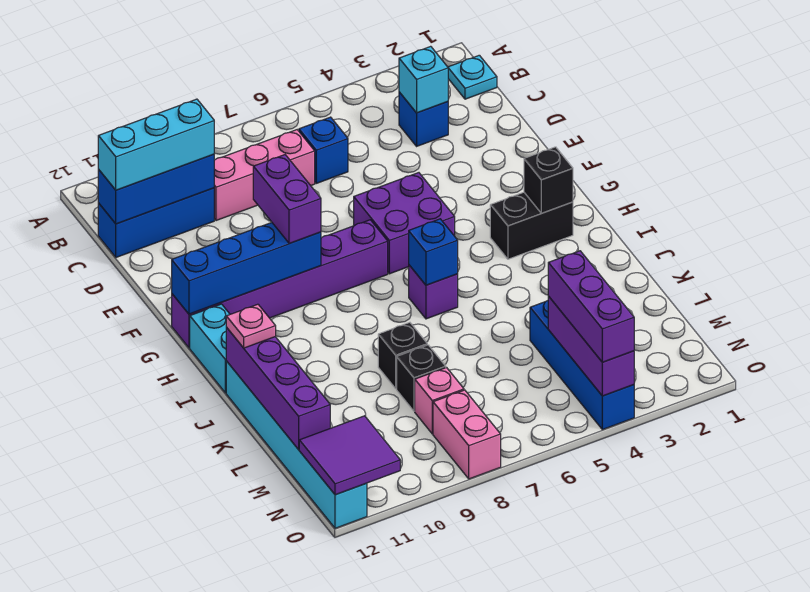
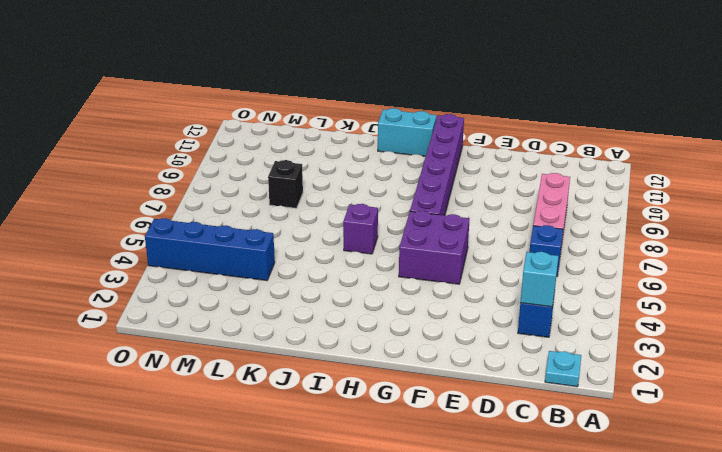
none -> blue brick C10:C12 level 1
none -> black brick H2:H3 level 1
none -> cyan brick J12:O12 level 1

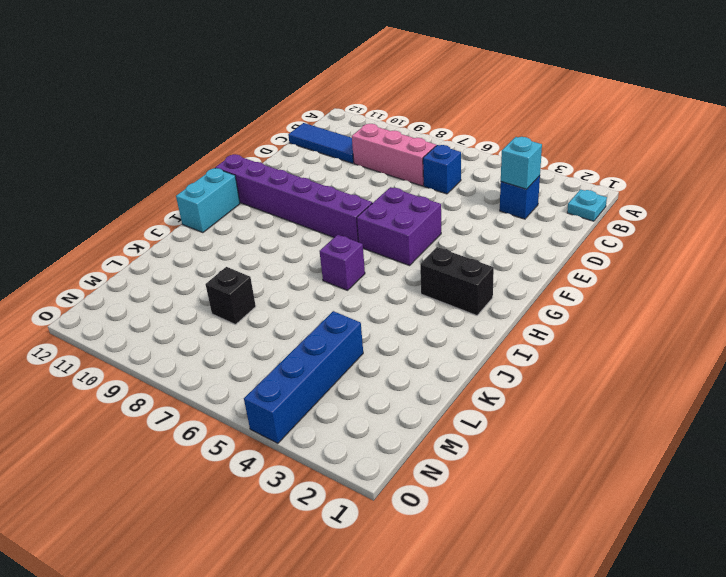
blue tile C10:C12 level 1 -> blue brick C10:C12 level 1
none -> cyan brick J12:O12 level 1
none -> black brick K8 level 1
none -> pink brick M8 level 1

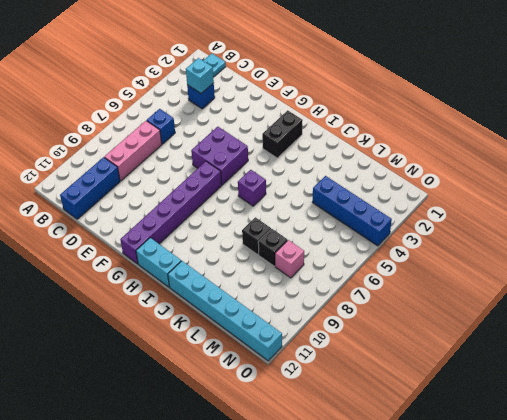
none -> pink brick N8:O8 level 1
none -> blue brick C10:C12 level 2
none -> blue brick G9:G12 level 2

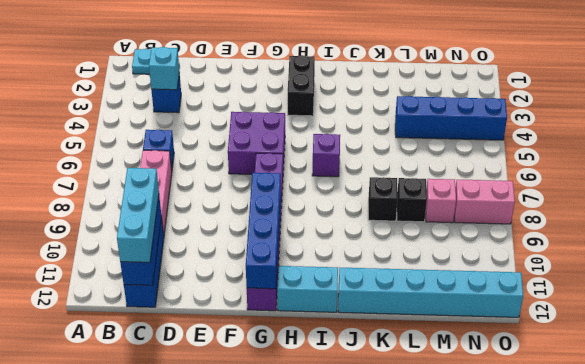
none -> black brick H2 level 2
none -> blue brick I6 level 2
none -> purple brick J12:M12 level 2

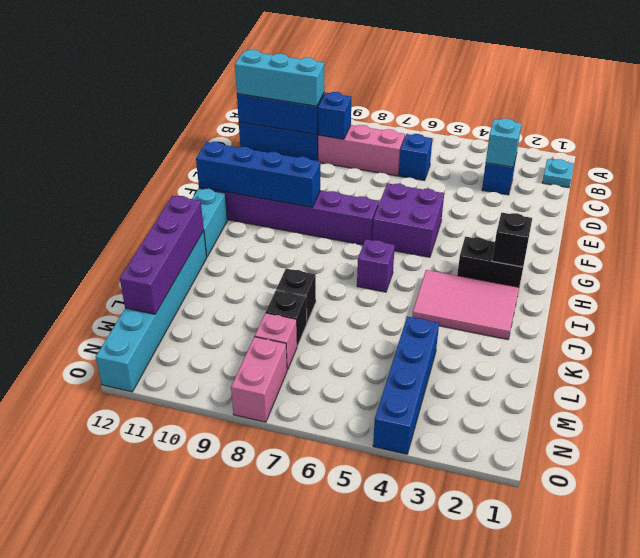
blue brick C9 level 2 -> blue brick I6 level 2
pink tile I2:J4 level 1 -> none
none -> purple brick M4:O4 level 2
none -> purple tile N11:O12 level 2
none -> purple brick F9:G9 level 3

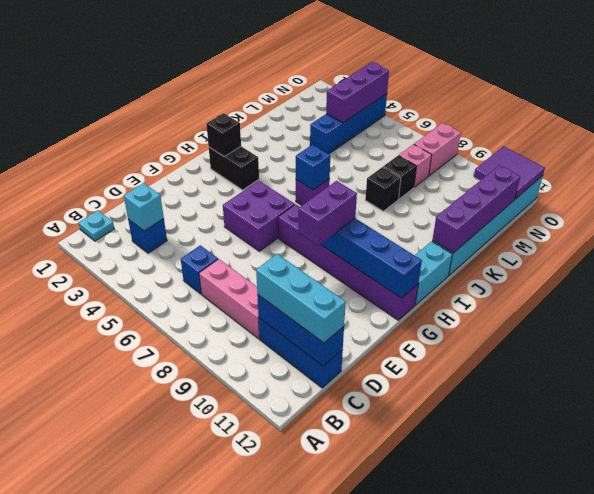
none -> pink plate J12 level 3
none -> purple brick M4:O4 level 3

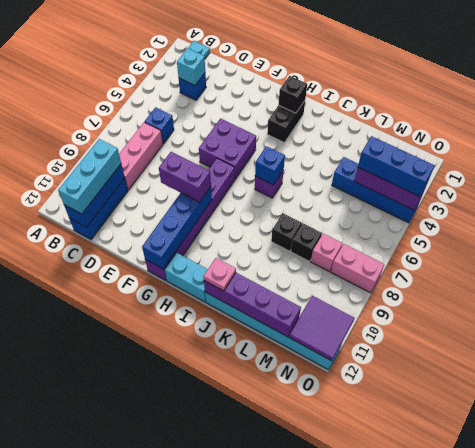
blue brick M4:O4 level 3 -> purple brick M4:O4 level 3

